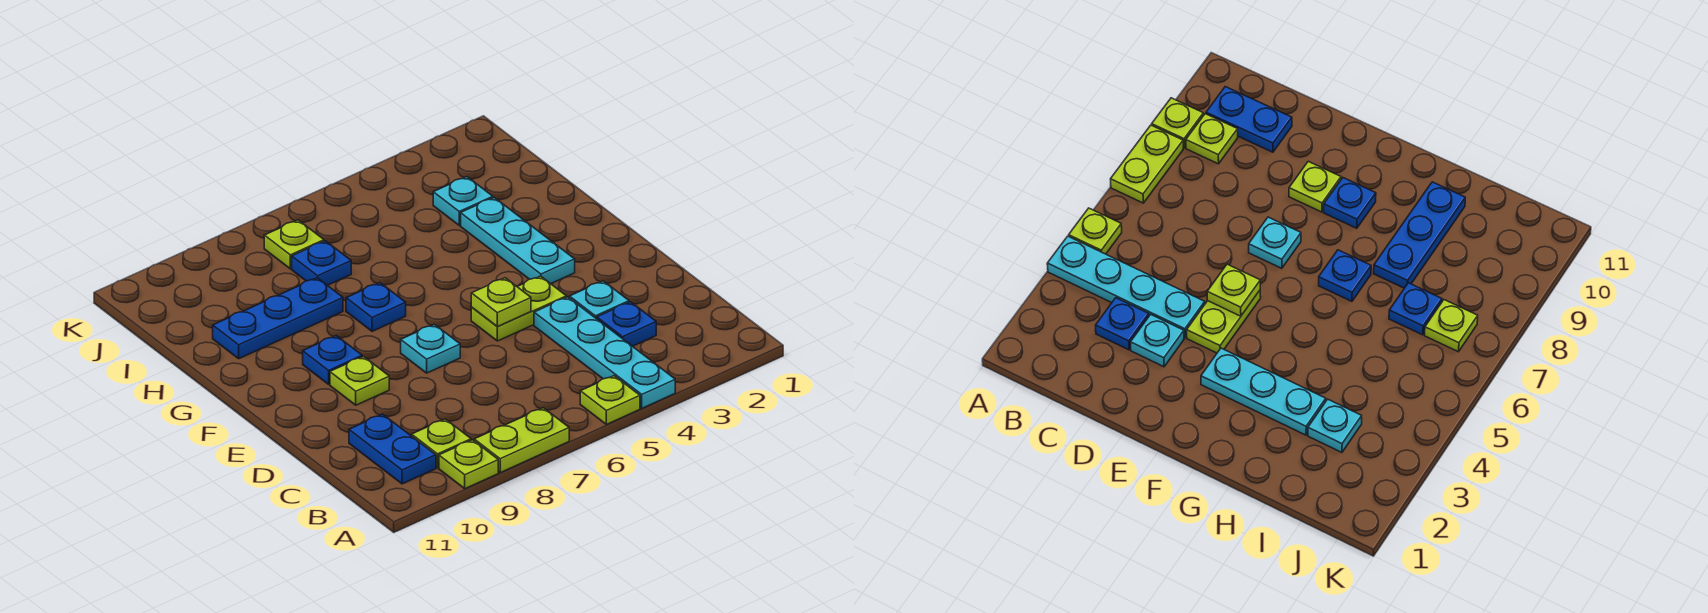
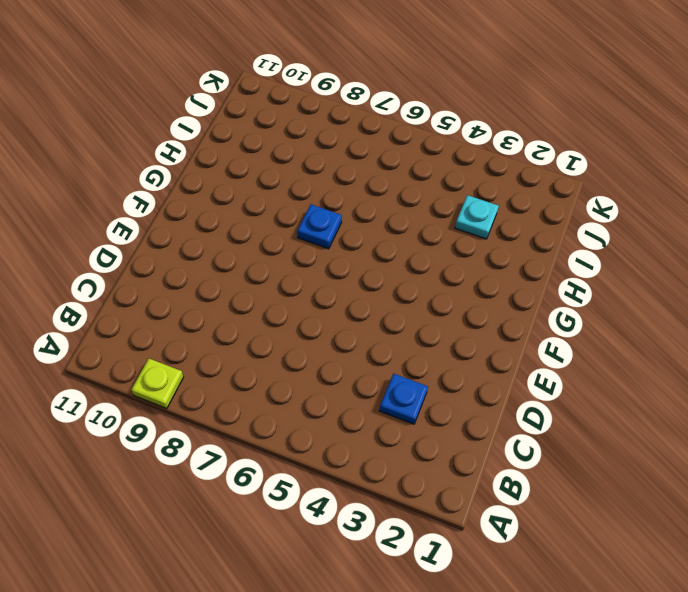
none -> cyan plate A4:D4 level 1
none -> lime plate A5 level 1
none -> lime plate A7:A8 level 1

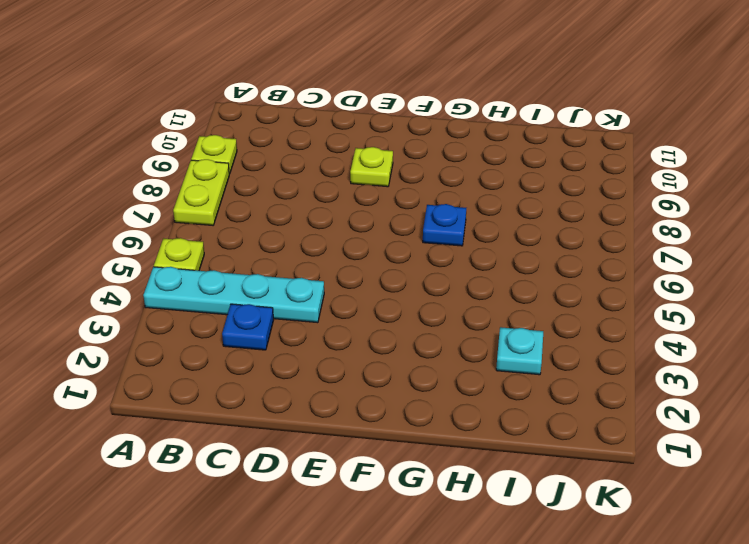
none -> lime plate B9 level 1
none -> blue plate B10:C10 level 1
none -> cyan plate D3 level 1

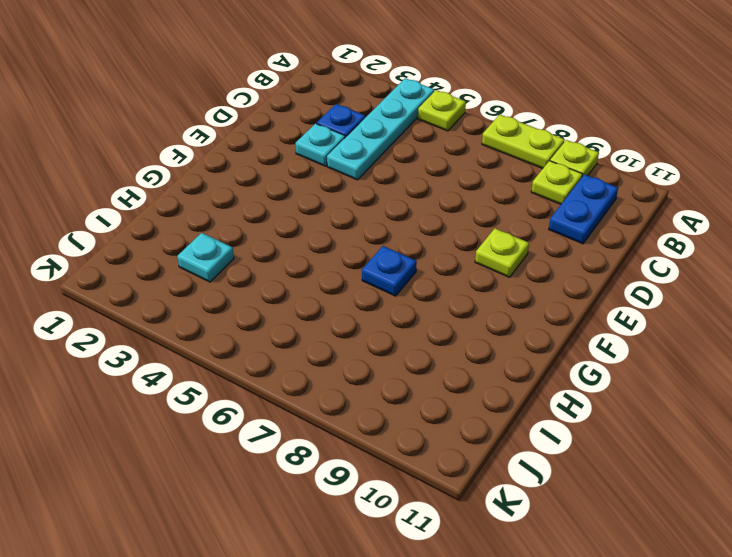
none -> lime plate E4:E5 level 1
none -> cyan plate E7 level 1
none -> cyan plate F3:H3 level 1

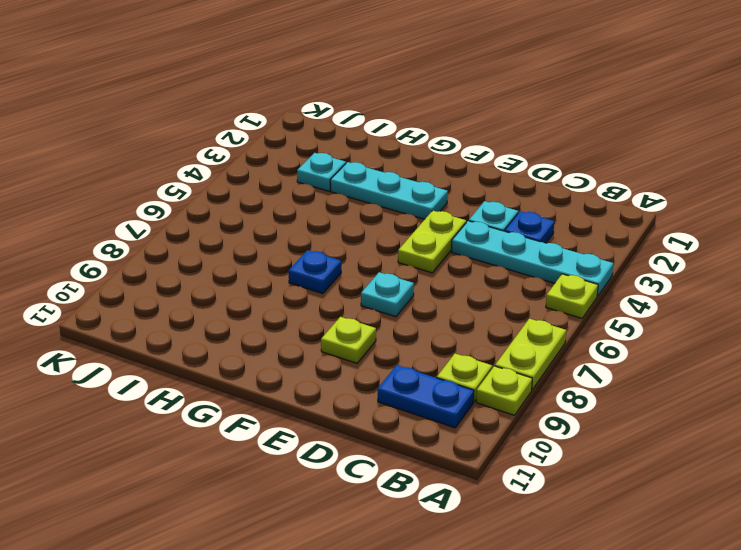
none -> blue plate F9 level 1
none -> blue plate H8:H10 level 1
none -> blue plate I7 level 1

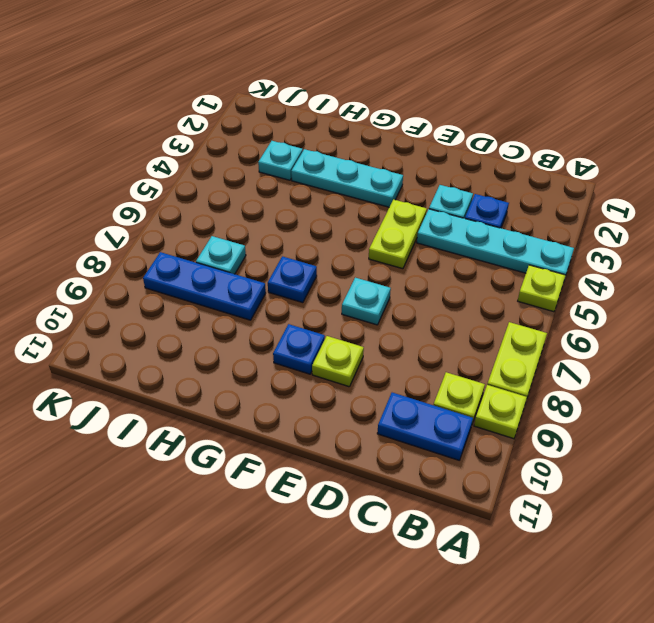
blue plate H8:J8 level 1 -> blue plate H8:H10 level 1
cyan plate I7 level 1 -> blue plate I7 level 1
none -> lime plate J7 level 1
none -> lime plate E5 level 2

